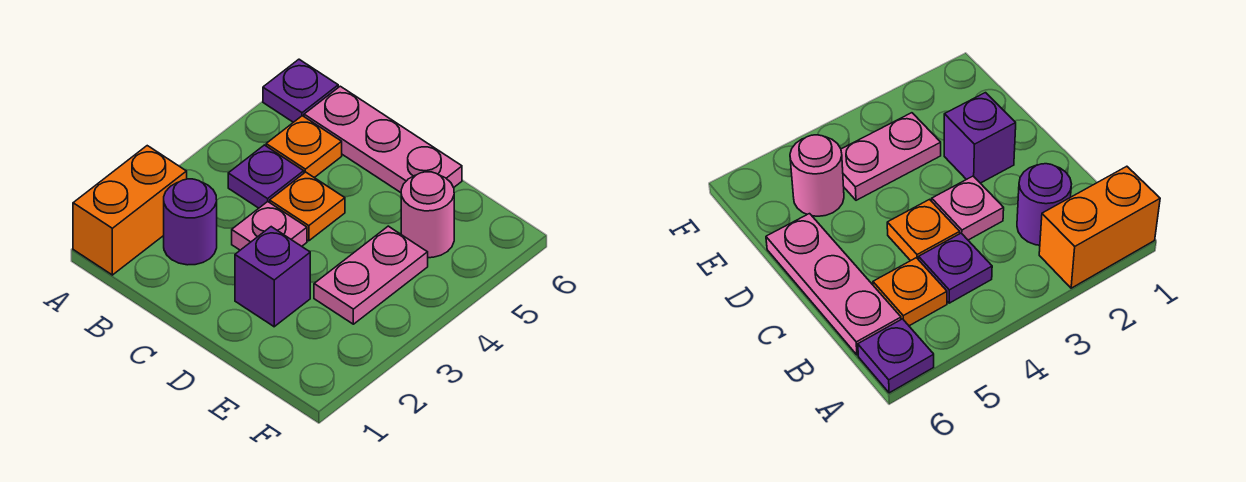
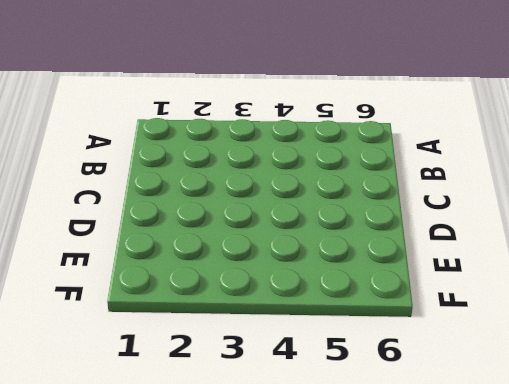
none -> orange brick A1:A2 level 1
none -> purple plate A6 level 1

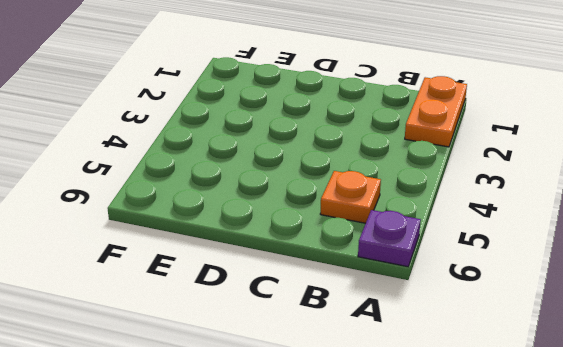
orange plate A1:A2 level 1 -> orange brick A1:A2 level 1
none -> purple round brick B2 level 1
none -> purple plate B4 level 1

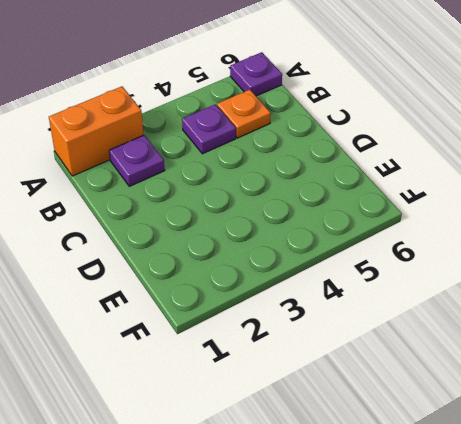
purple plate B2 level 1 -> purple round brick B2 level 1
none -> pink plate B6:D6 level 1
none -> pink plate C3 level 1

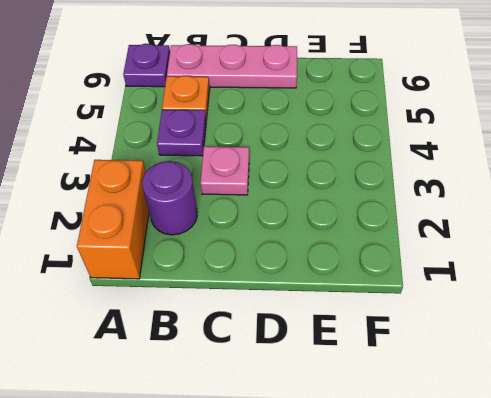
none -> orange plate C4 level 1
none -> purple brick D2 level 1

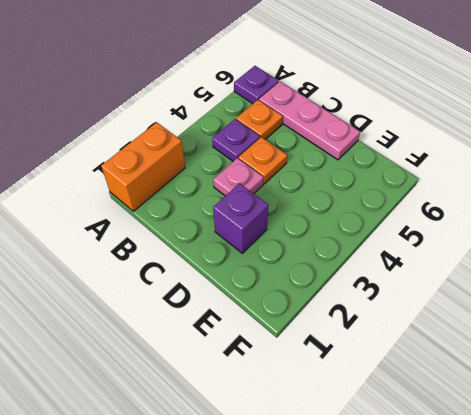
none -> purple round brick B2 level 1
none -> pink plate E3:E4 level 1

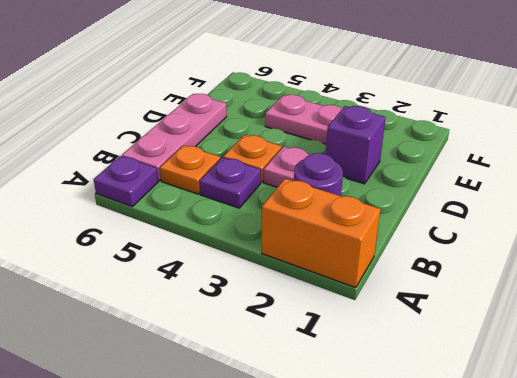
none -> pink round brick E5 level 1

